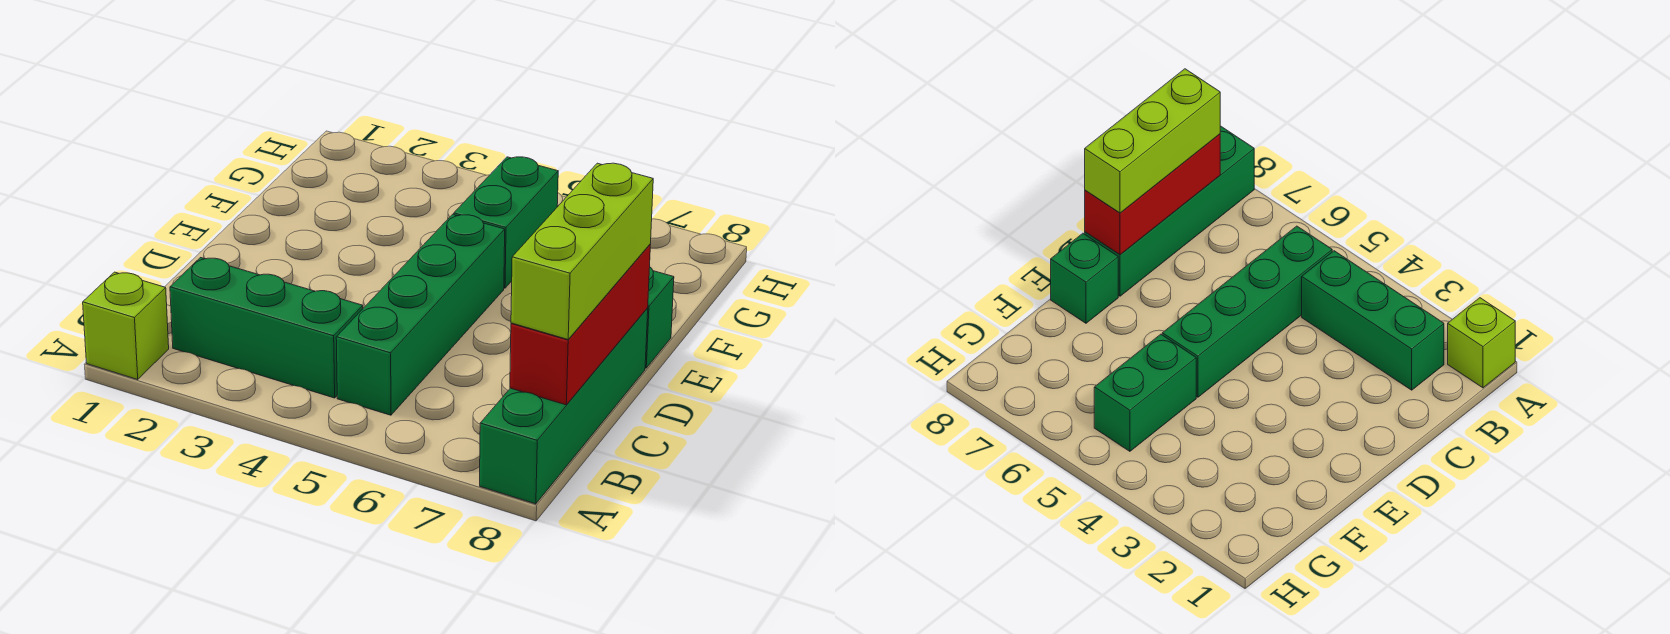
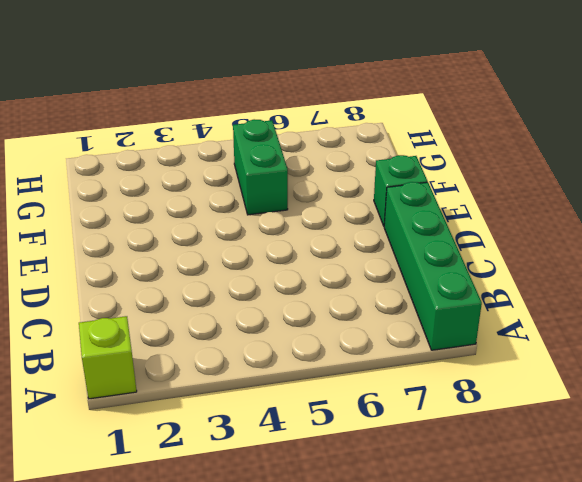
none -> green brick B2:B4 level 1
none -> green brick B5:E5 level 1

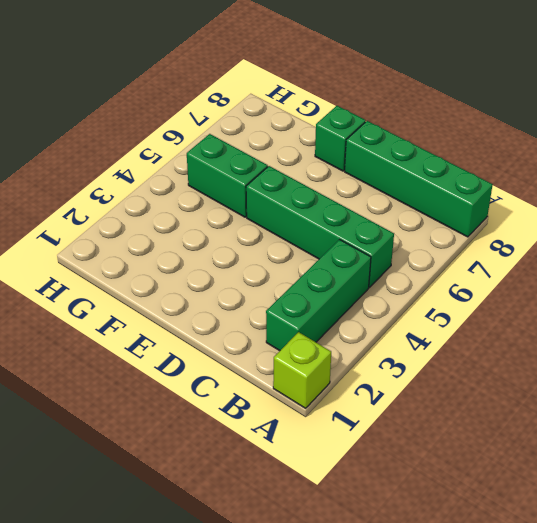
none -> red brick B8:D8 level 2
none -> lime brick B8:D8 level 3

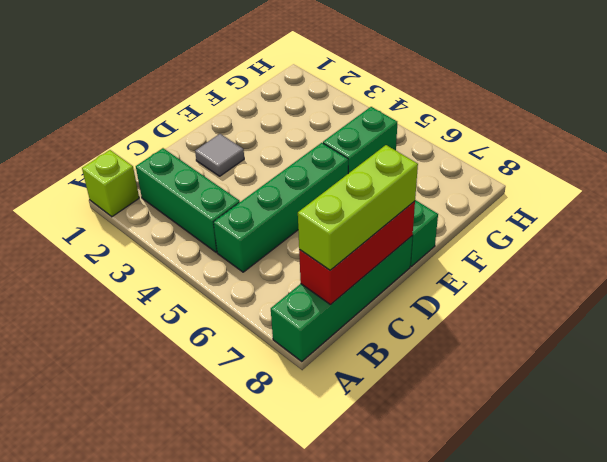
grey tile D2 level 1 -> none

